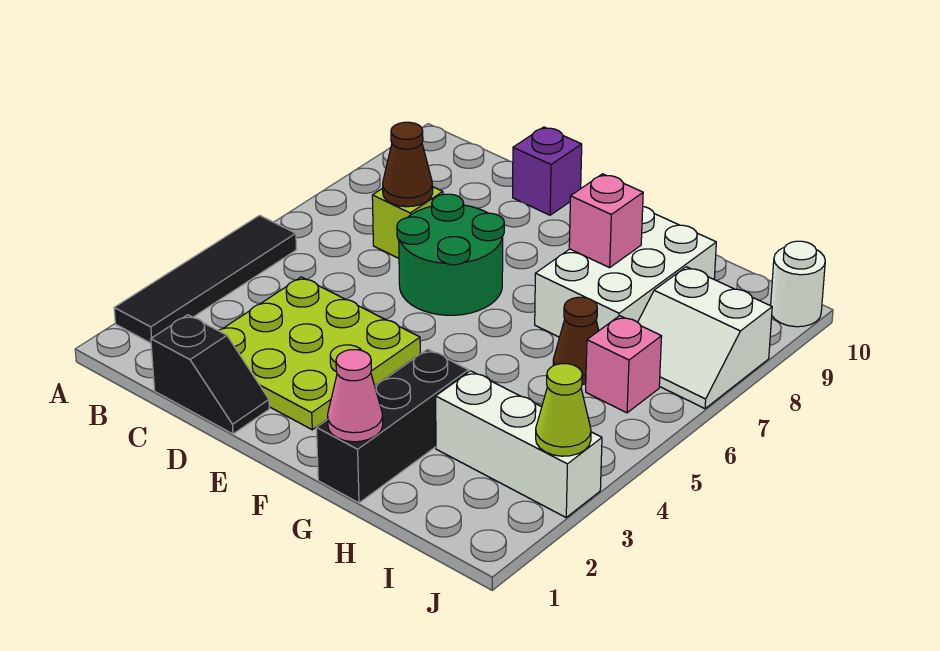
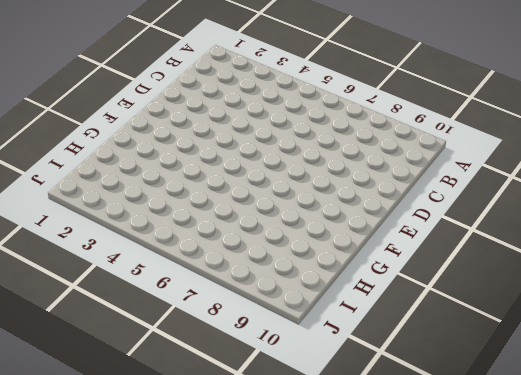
none -> black tile A2:A5 level 1
none -> black slope C1:D1 level 1 top C
none -> lime plate C2:E4 level 1

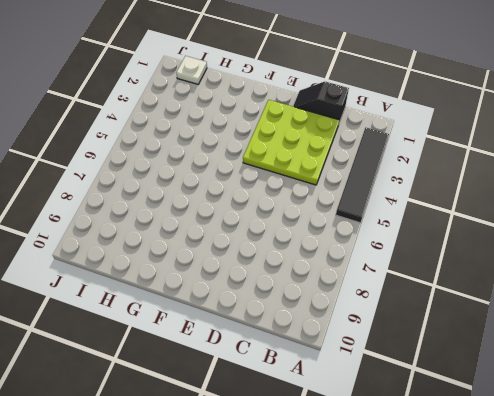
white plate I1 level 1 -> none
none -> lime brick C7 level 1
none -> green round brick D6:E7 level 1
none -> purple brick D10 level 1

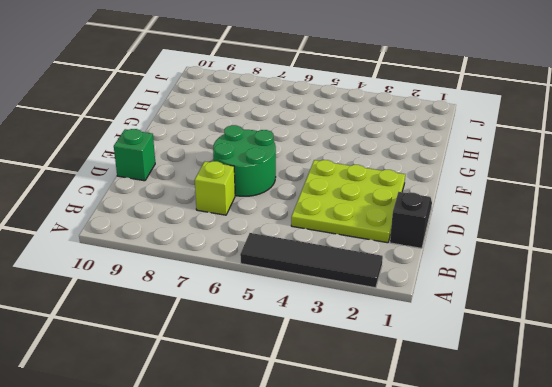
green brick D10 level 1 -> purple brick D10 level 1
none -> black brick G1:G3 level 1
none -> white brick G7:H9 level 1
none -> white brick H3:J3 level 1

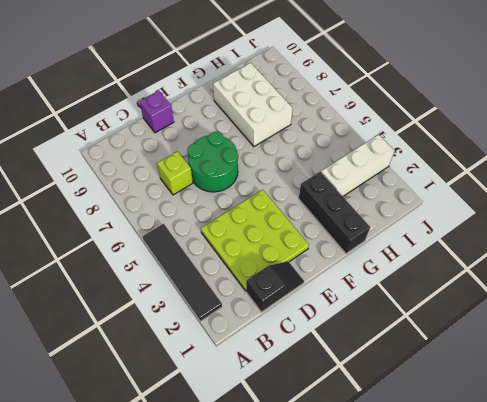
none -> brown cone H6 level 1
none -> pink brick I6 level 1
none -> white slope I7:J8 level 1 top 8

